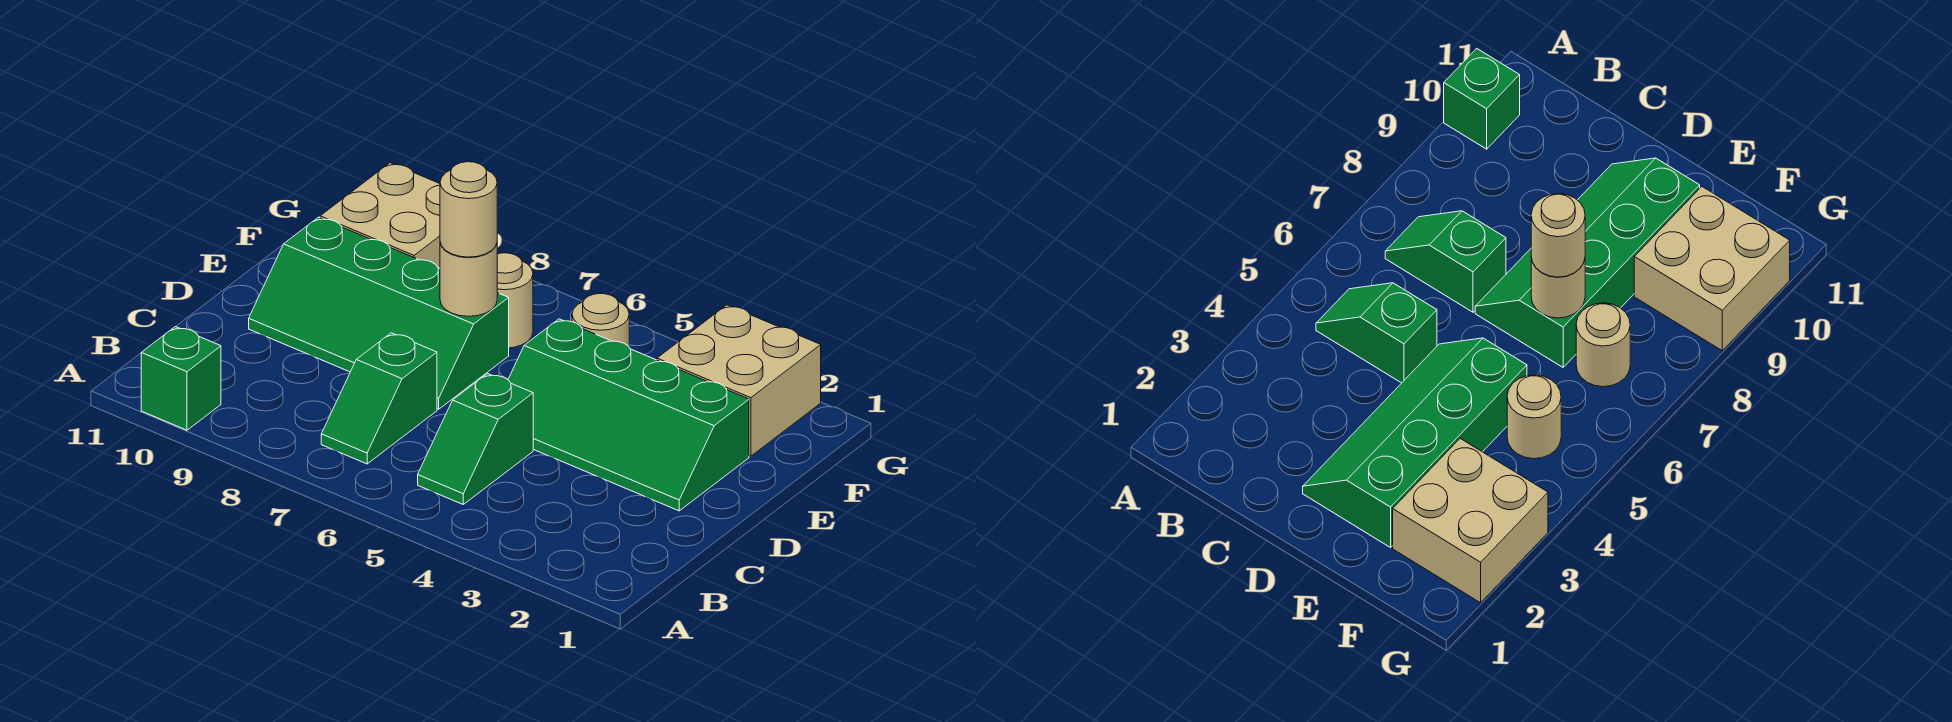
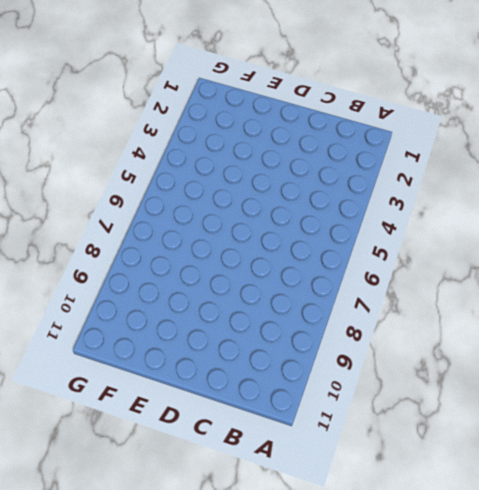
none -> green brick A10 level 1
none -> green slope B5:C5 level 1 top C

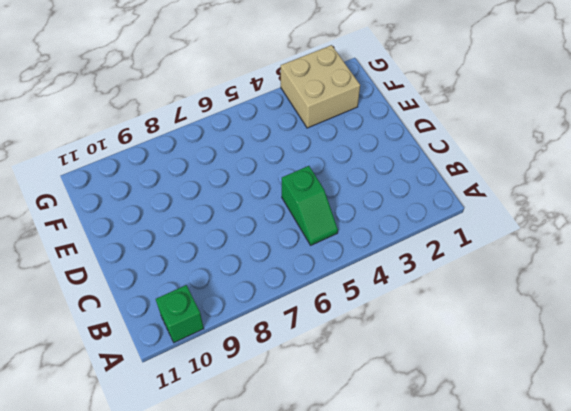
none -> green slope B7:C7 level 1 top C
none -> green slope D2:E5 level 1 top E

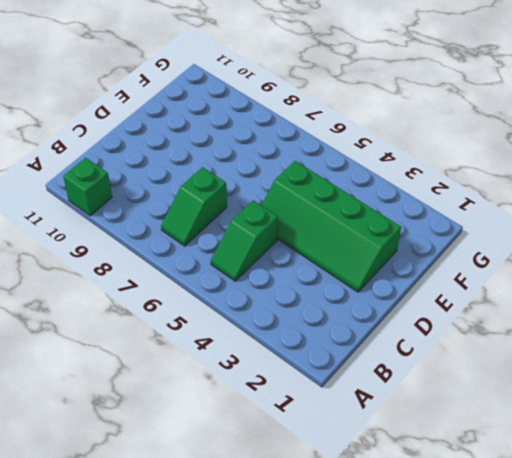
none -> green slope D7:E10 level 1 top E
none -> tan brick F2:G3 level 1

